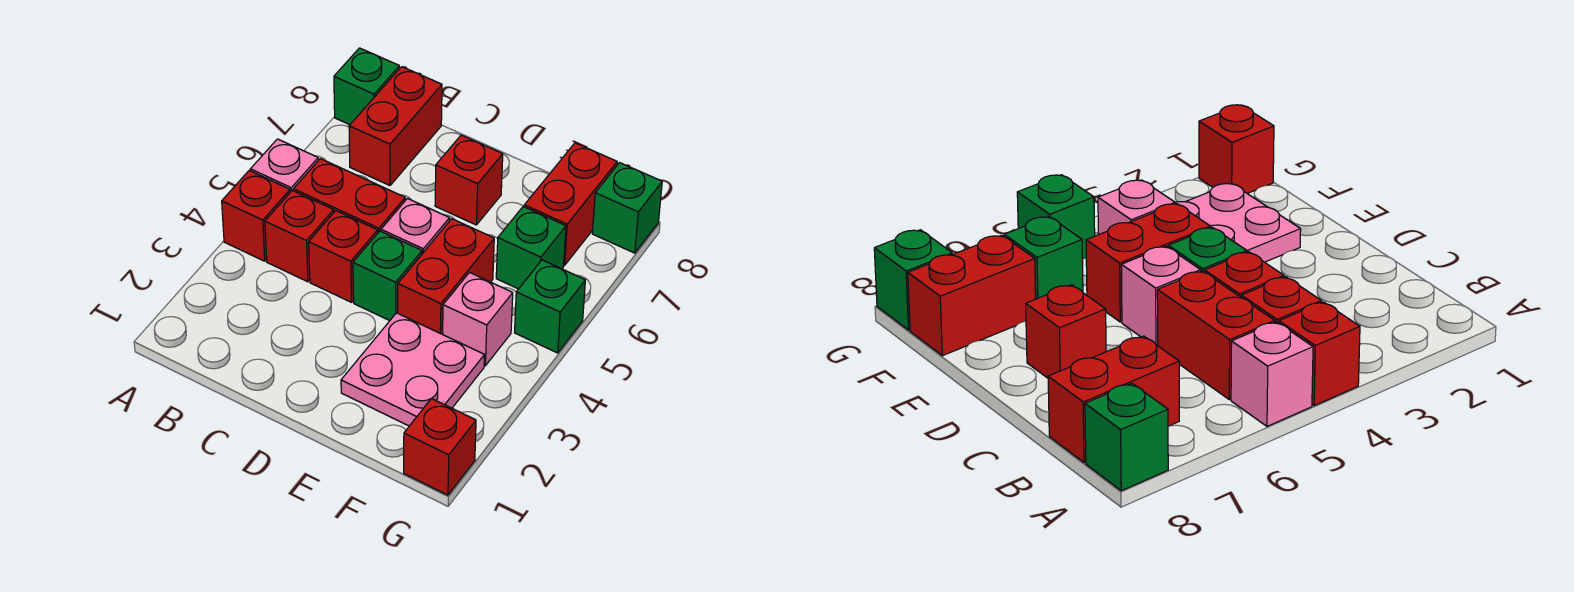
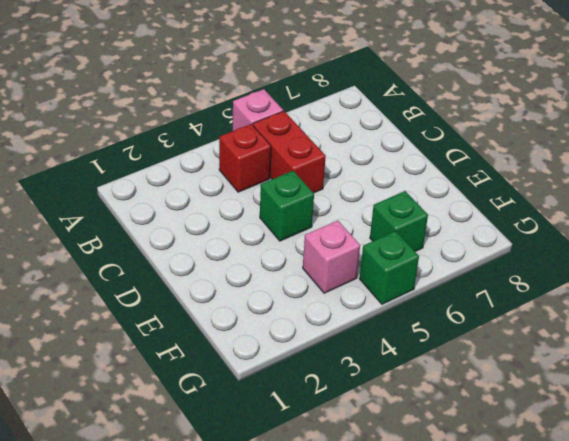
none -> red brick A4 level 1
none -> green brick A8 level 1
none -> red brick B7:B8 level 1

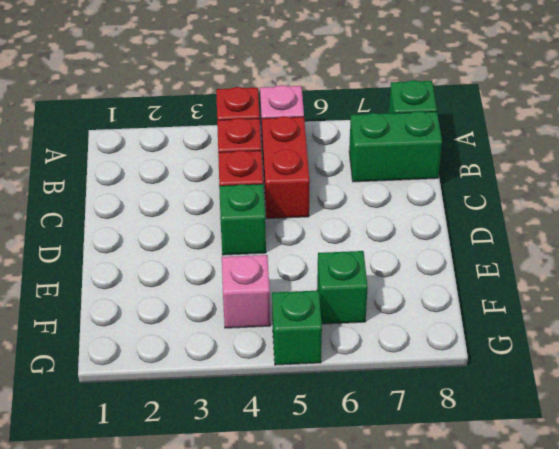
green brick B7:B8 level 1 -> red brick B7:B8 level 1
none -> pink brick D5 level 1
none -> red brick D7 level 1
none -> pink plate E2:F3 level 1

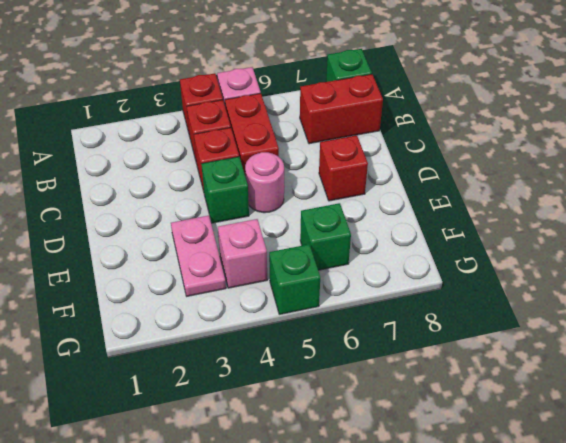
pink round brick D5 level 1 -> pink brick D5 level 1
pink plate E3:F3 level 1 -> pink plate E2:F3 level 1
none -> red brick E4:E5 level 1
none -> red brick F7:F8 level 1
none -> red brick G1 level 1

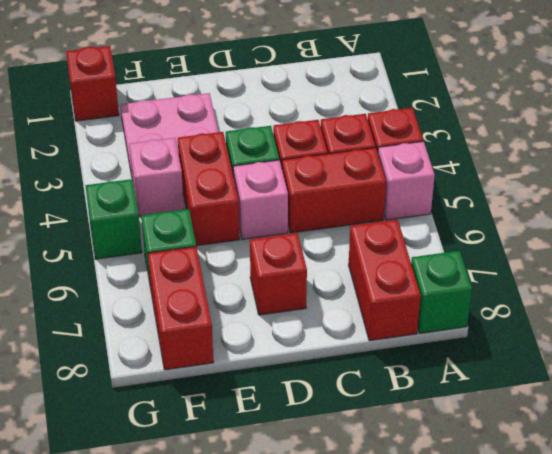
none -> green brick G8 level 1

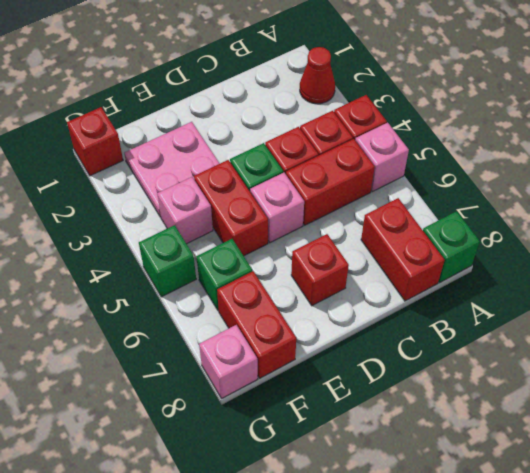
red cone A2 level 1 -> none
pink brick G8 level 1 -> green brick G8 level 1

